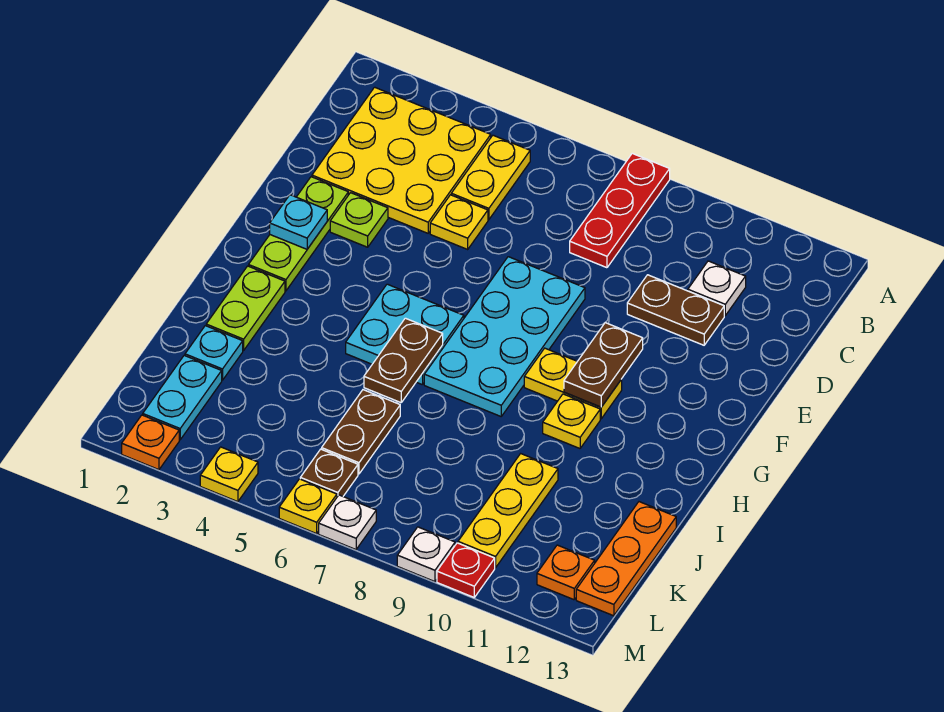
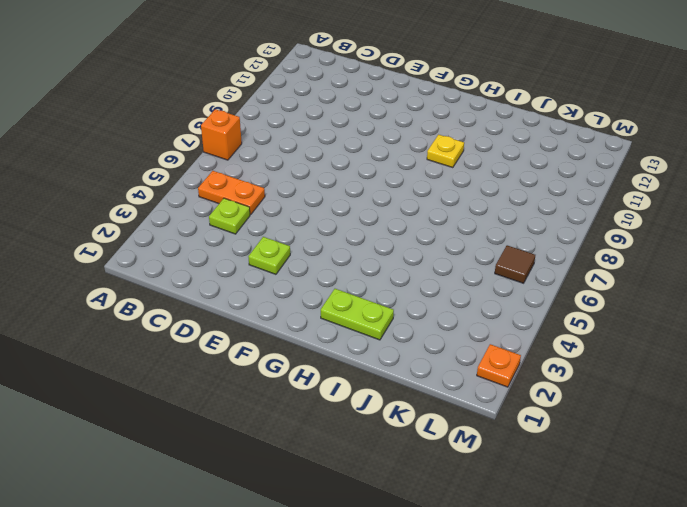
orange brick A7 level 1 -> none
orange plate B5:C5 level 1 -> yellow plate B5:C5 level 1
lime plate C4 level 1 -> yellow plate B2:D4 level 1
brown tile L6 level 1 -> brown plate L6 level 1
none -> red plate A8:C8 level 1
none -> white plate C11 level 1
none -> yellow plate D5 level 1

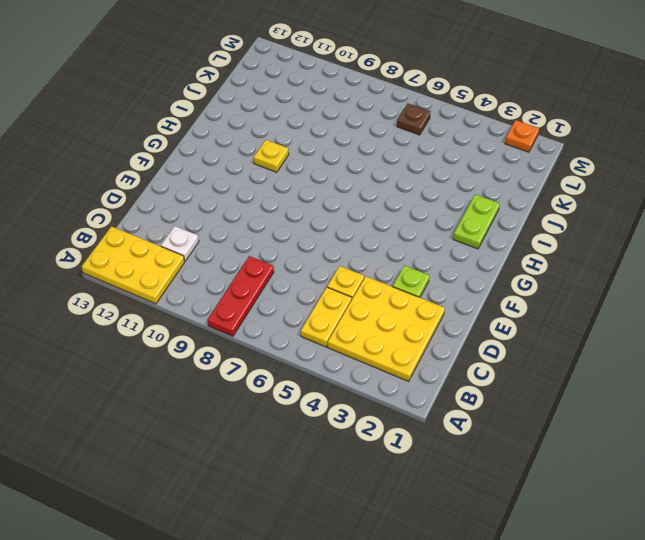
yellow plate A11:B13 level 1 -> none
none -> brown plate D10:D11 level 1
none -> lime plate E2:G2 level 1
none -> cyan plate E7:H8 level 1

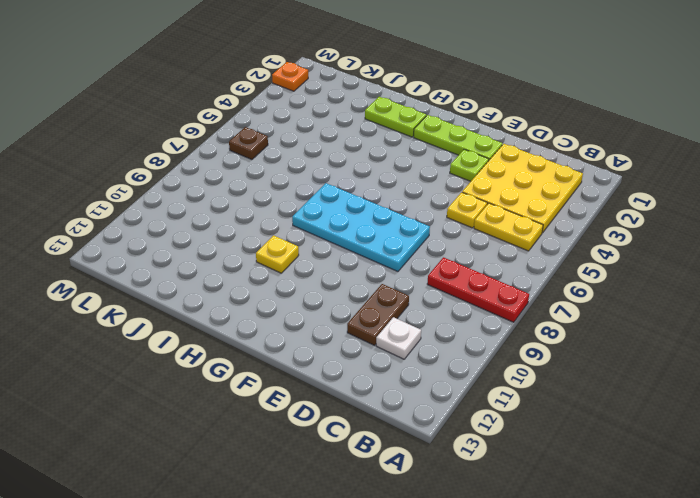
none -> cyan plate G5:H6 level 1
none -> yellow plate G9:G10 level 1
none -> cyan plate J2 level 1

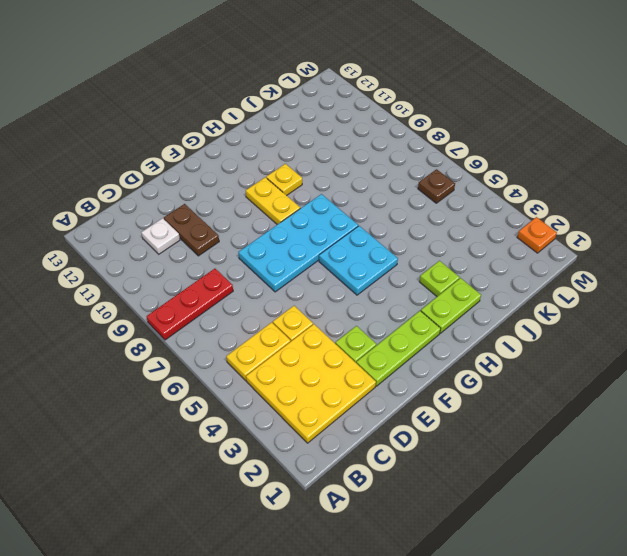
lime plate I3 level 1 -> none
none -> cyan plate J2 level 1
none -> brown plate J6:K6 level 1
none -> yellow plate J10:L10 level 1

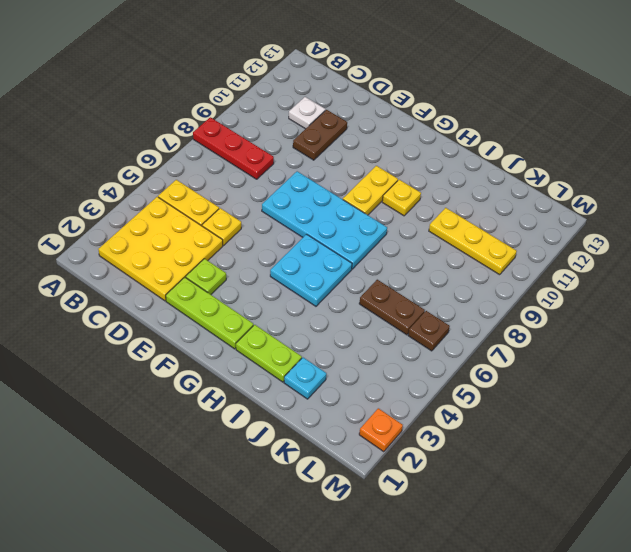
none -> orange plate J13:L13 level 1
none -> cyan plate K2:L2 level 1
none -> orange plate L12 level 1

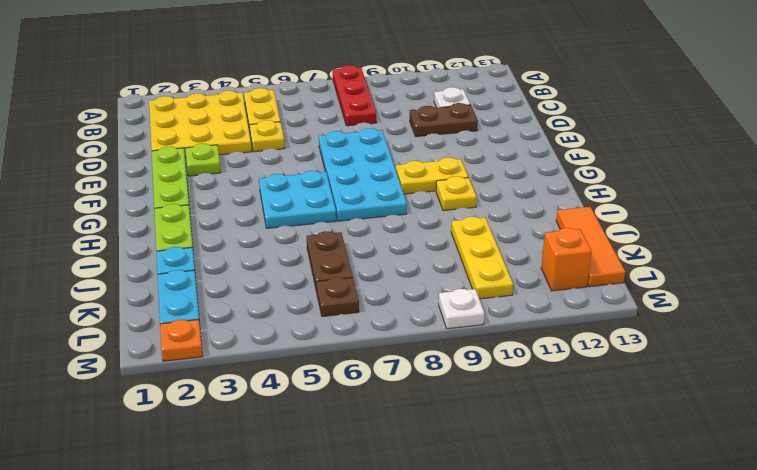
orange tile J13:L13 level 1 -> orange plate J13:L13 level 1
orange brick L12 level 1 -> orange plate L12 level 1
none -> yellow plate M4 level 1
none -> yellow plate M6 level 1
none -> white plate M7 level 1

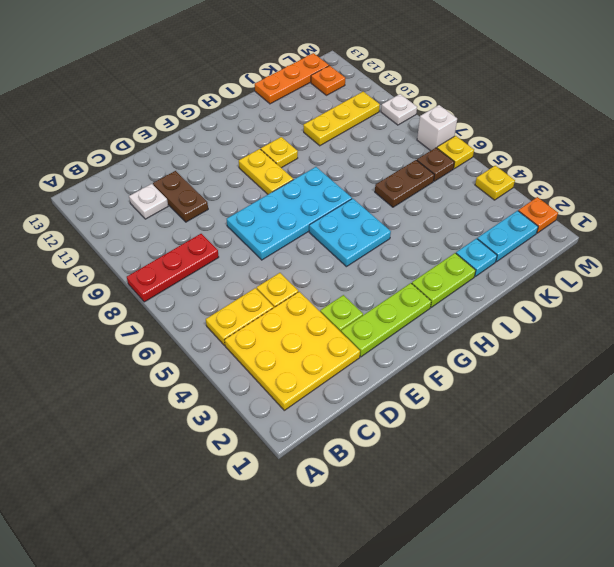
white brick M7 level 1 -> white plate M7 level 1
none -> red plate M10 level 1
none -> cyan plate F2 level 2
none -> brown plate F10:G10 level 2

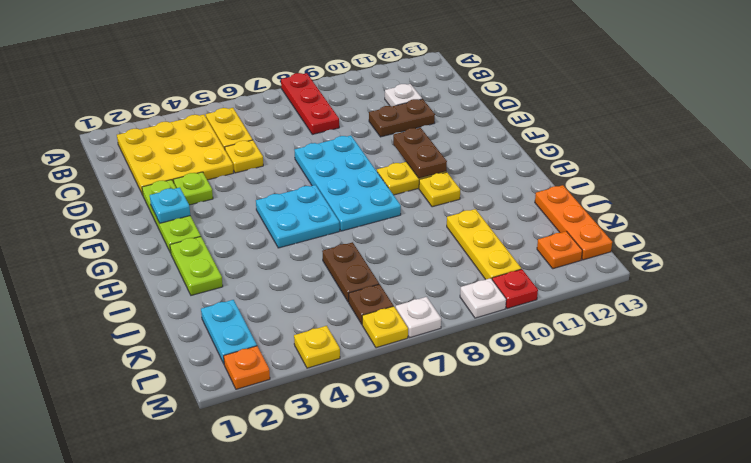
none -> cyan plate J2 level 1
none -> brown plate H6:I6 level 2

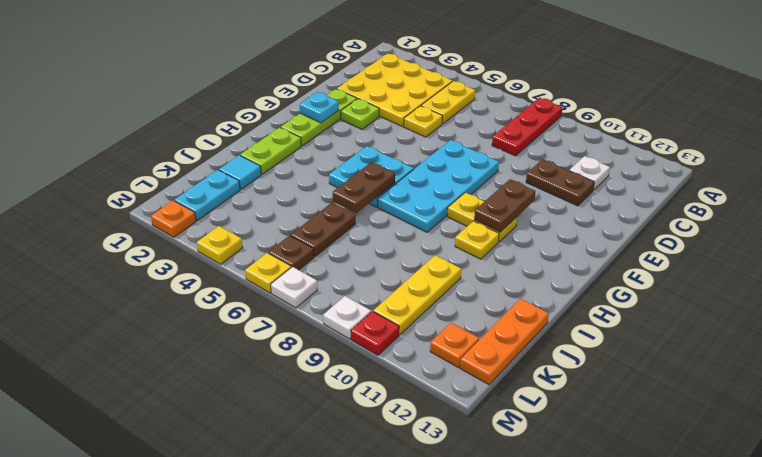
cyan tile J2 level 1 -> cyan plate J2 level 1

